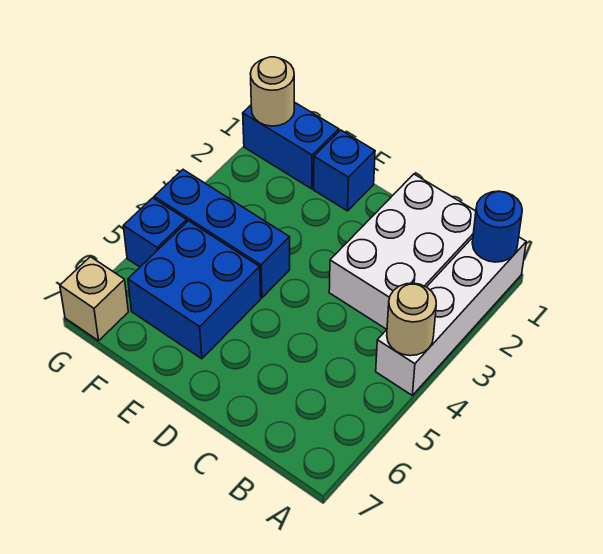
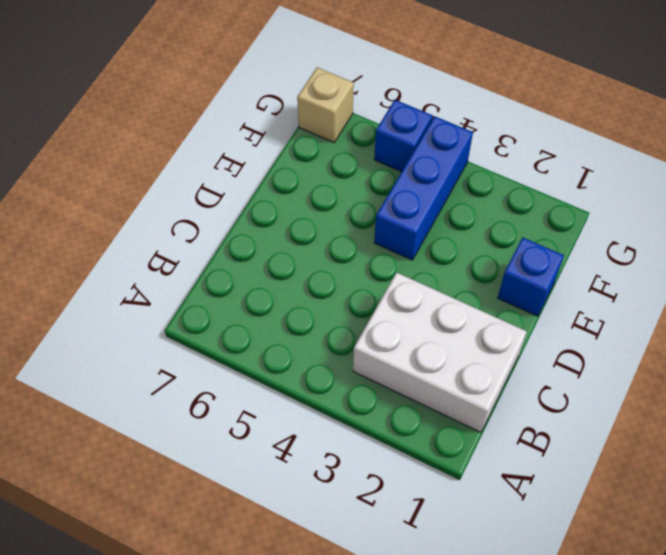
none -> white brick A1:A4 level 1
none -> blue brick E5:F6 level 1

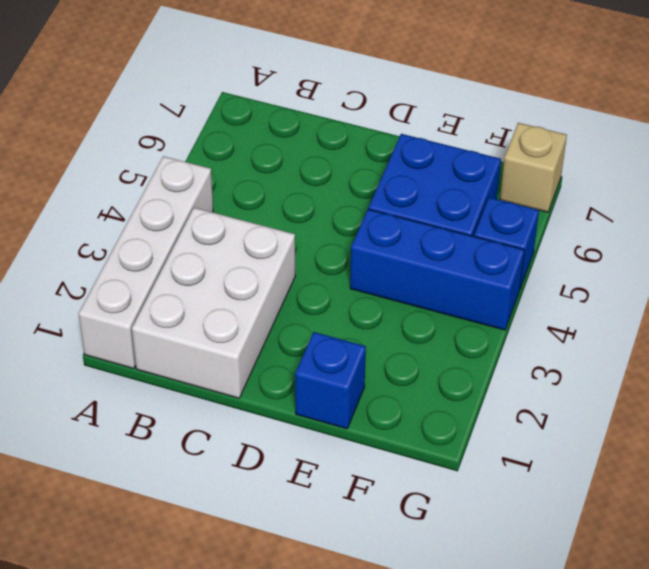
none -> blue brick F1:G1 level 1
none -> blue round brick A1 level 2

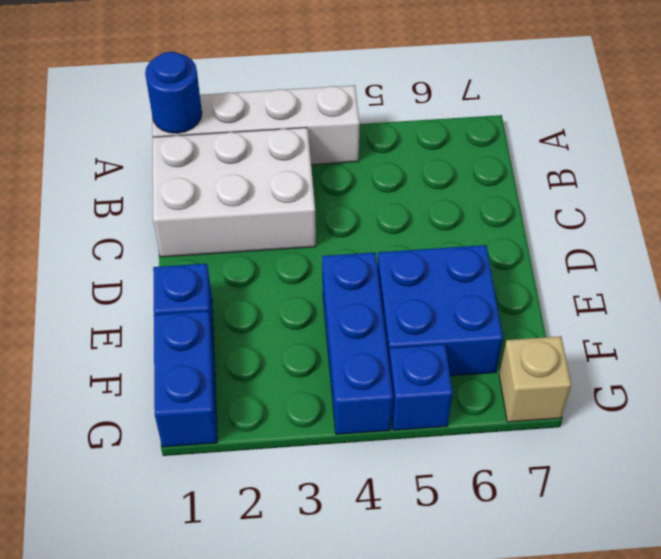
none -> tan round brick A4 level 2
none -> tan round brick G1 level 2

